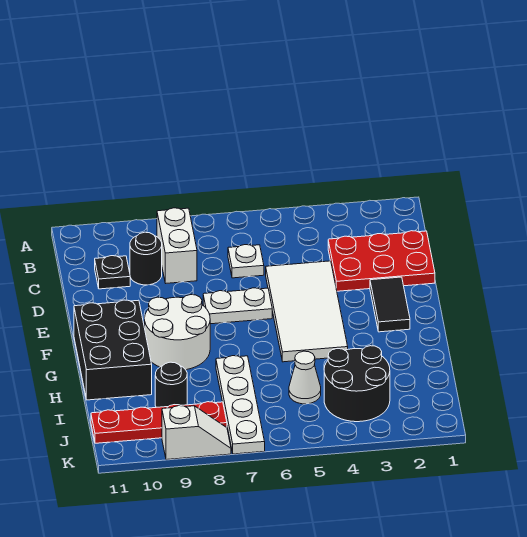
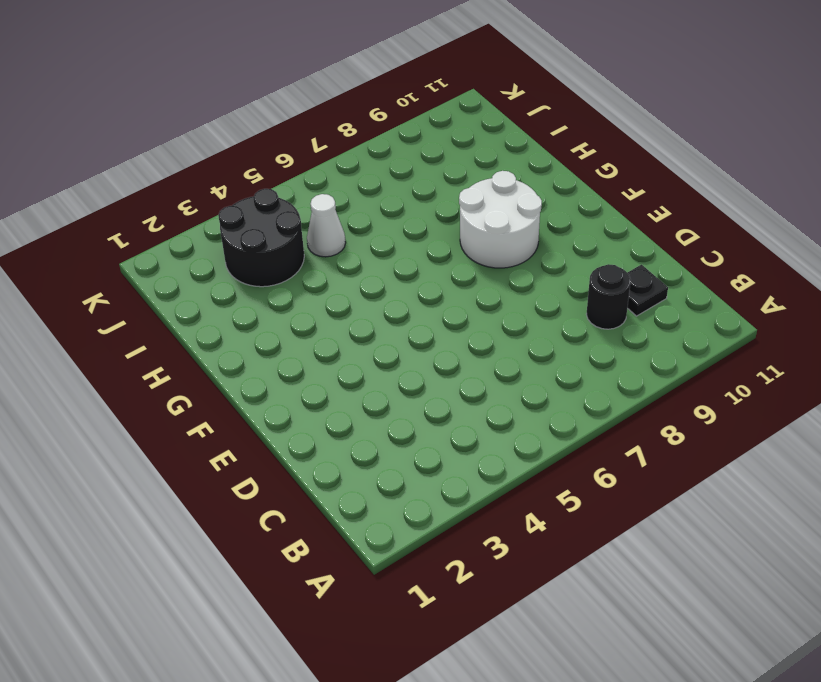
none -> white brick B8:C8 level 1
none -> red plate C1:D3 level 1
none -> white plate C6 level 1

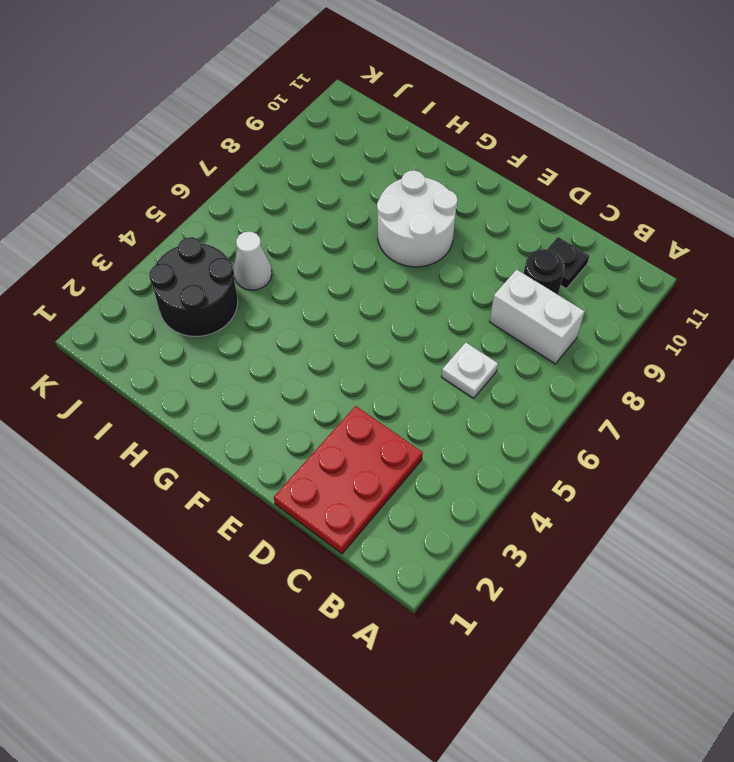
none -> white tile D4:G5 level 1
none -> black tile E2:F2 level 1
none -> white plate E6:E7 level 1

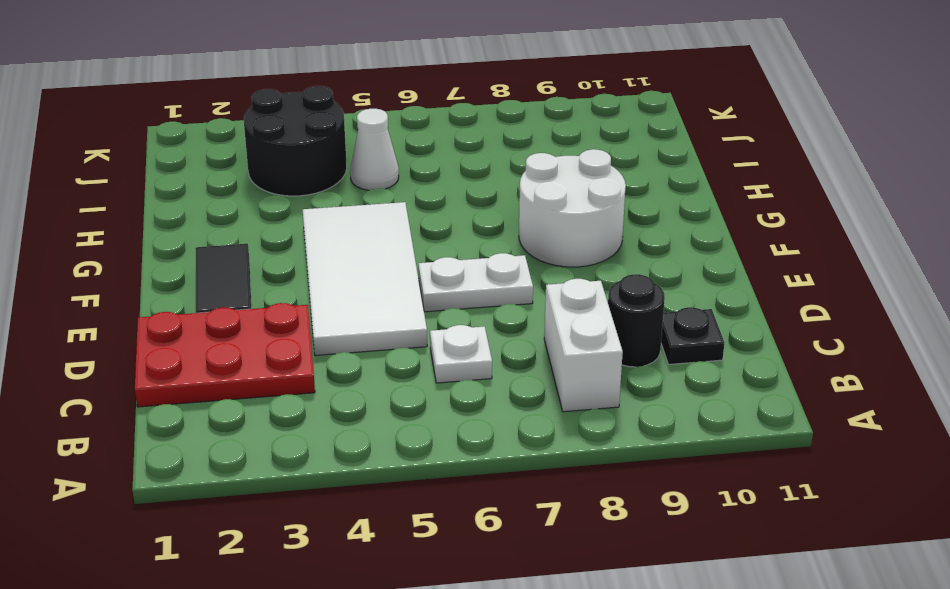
none -> black brick F10:H11 level 1
none -> white plate H7:K7 level 1
none -> black round brick I9 level 1

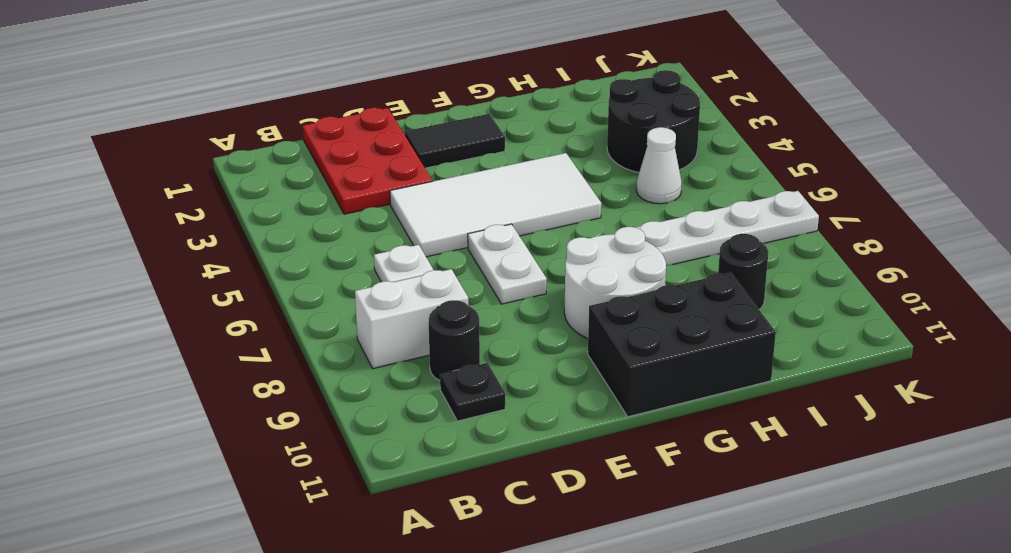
none -> red plate J8:J11 level 1
none -> white slope K8:K9 level 1 top 9

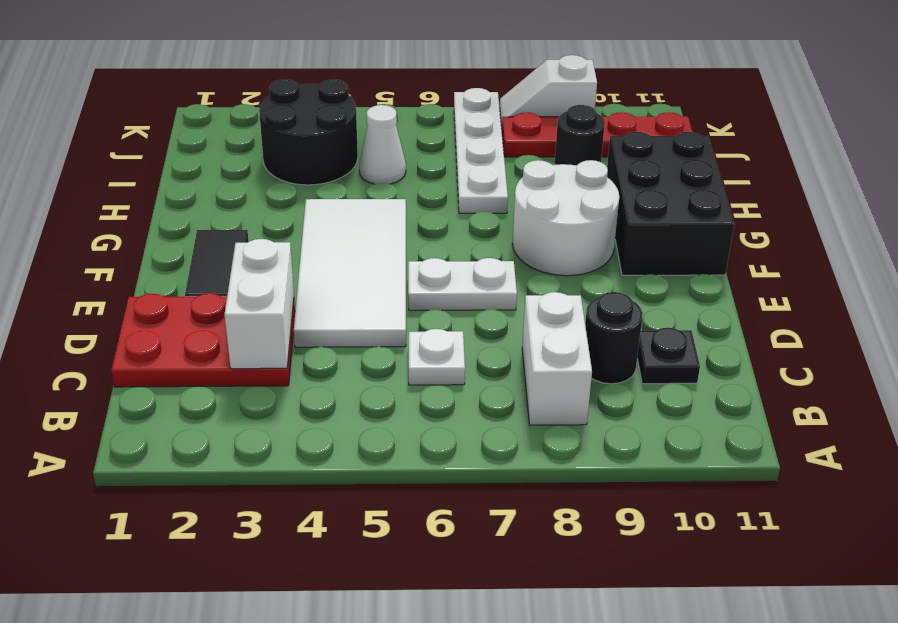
white brick C3:D3 level 2 -> none

